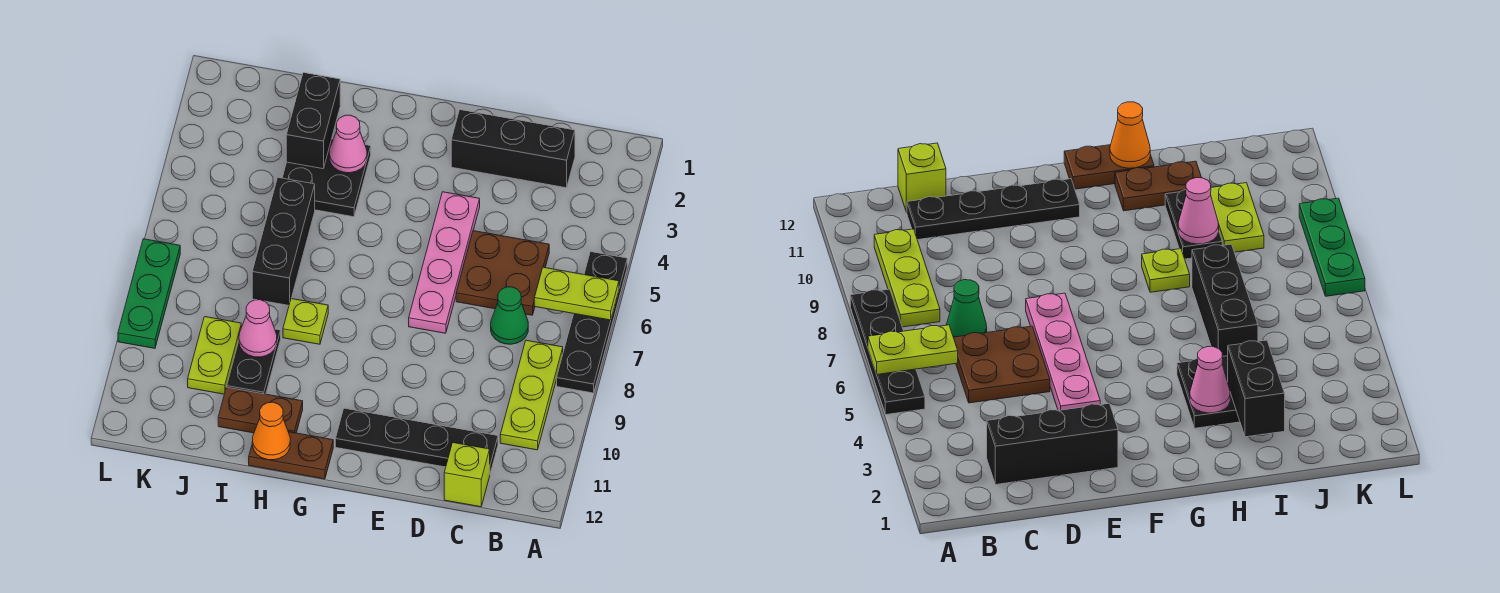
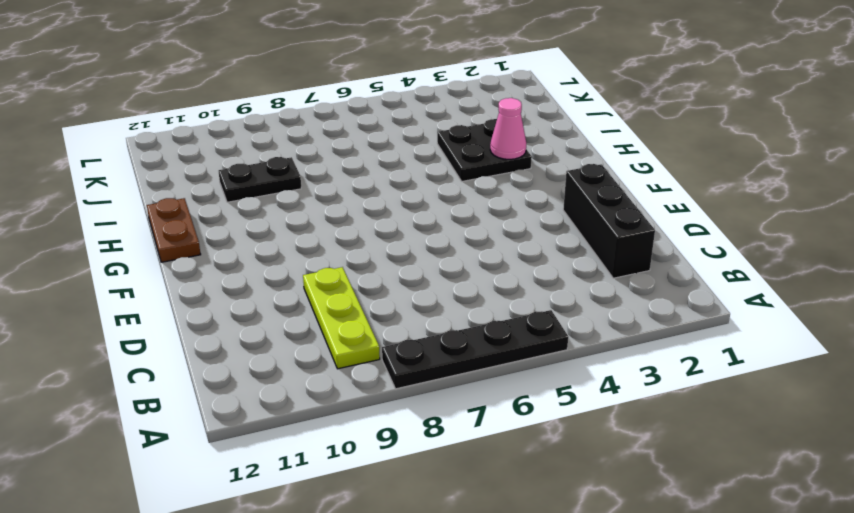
lime plate B9:D9 level 1 -> lime plate B8:B10 level 1
none -> brown plate C5:D6 level 1
none -> green cone C7 level 1
none -> black plate C11:F11 level 1

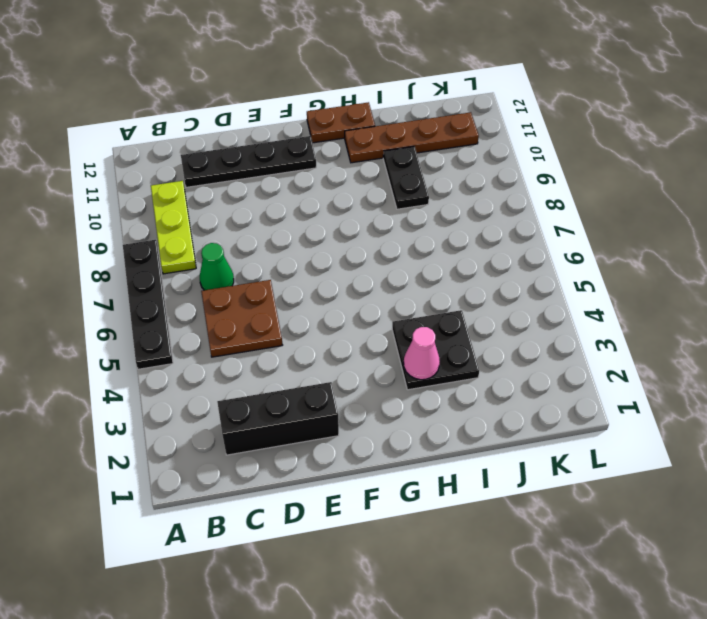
brown plate H11:K11 level 1 -> brown plate H11:I11 level 1
none -> lime brick C12 level 1
none -> pink plate E4:E7 level 1
none -> lime plate H8 level 1

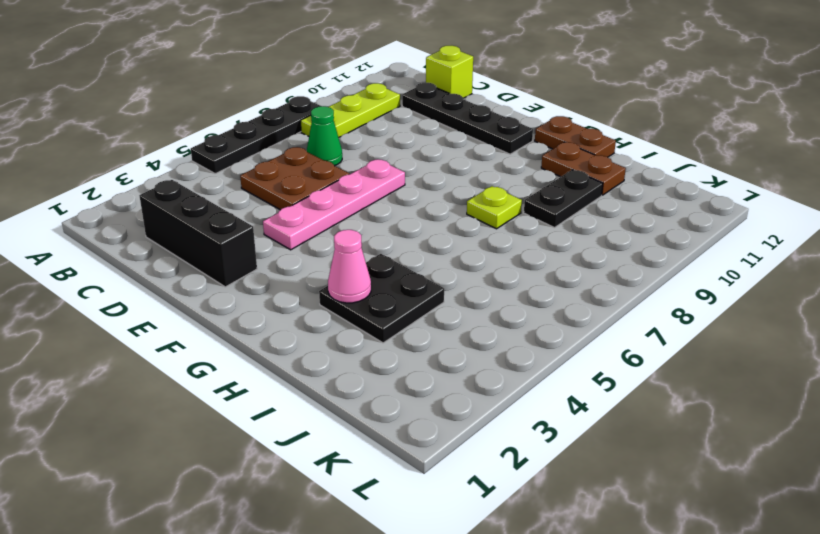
none -> black brick I5:I7 level 1
none -> lime plate J9:J10 level 1
none -> green plate L7:L9 level 1

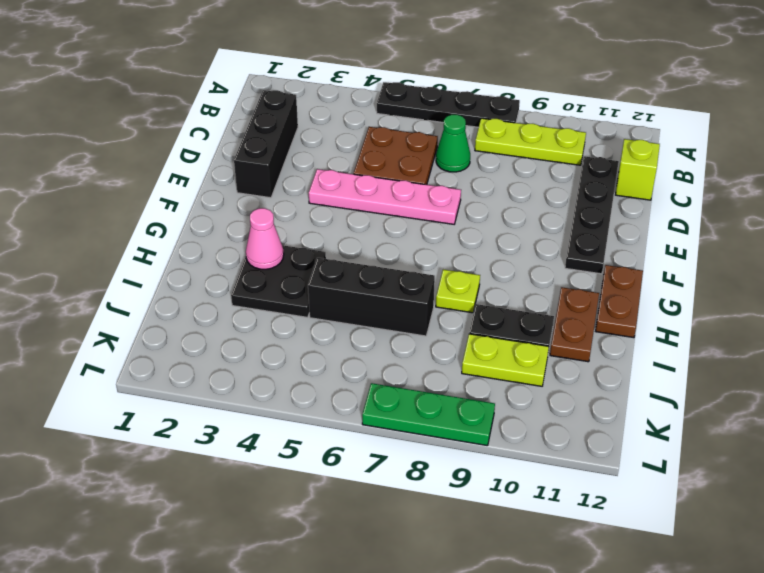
none -> lime plate A6:B6 level 2
none -> orange cone H12 level 2
none -> black brick I2:I3 level 2

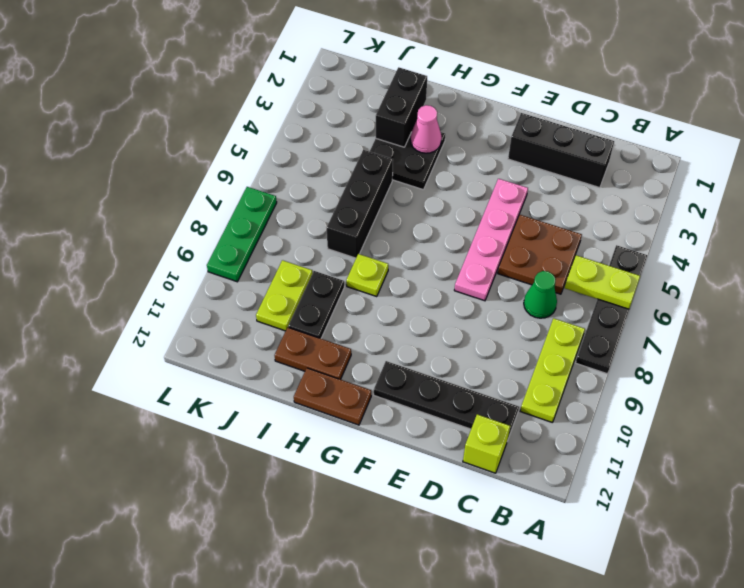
none -> orange cone H12 level 2
none -> pink cone I9 level 2

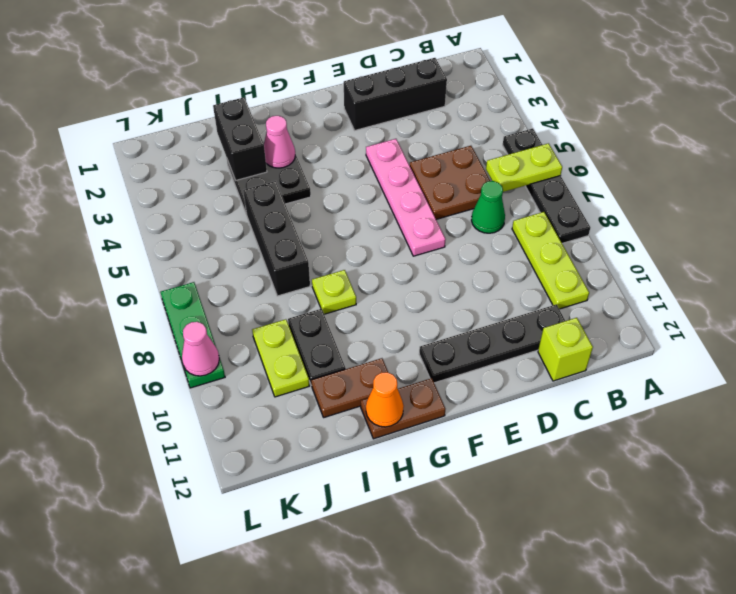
pink cone L9 level 2 -> pink cone I9 level 2

